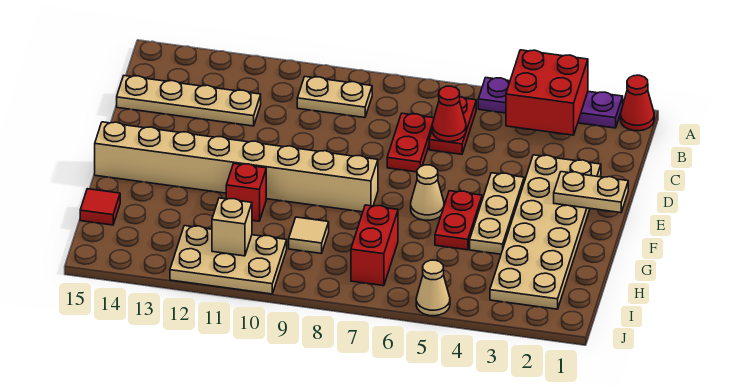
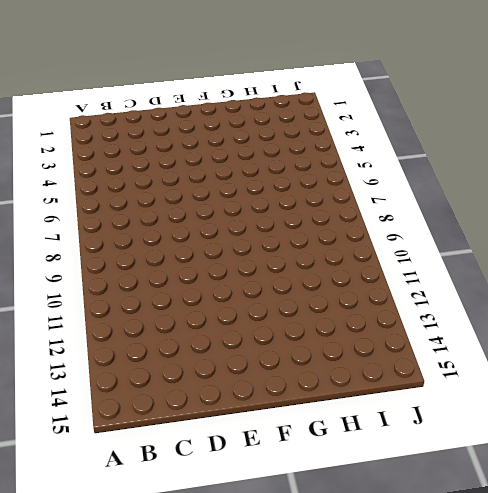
none -> red cone A1 level 1
none -> purple plate A2:A5 level 1
none -> red plate B6:C6 level 1

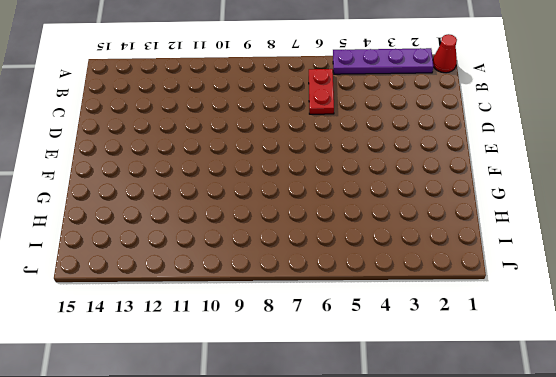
none -> tan plate B9:B10 level 1
none -> red plate C7:D7 level 1
none -> tan plate C12:C15 level 1

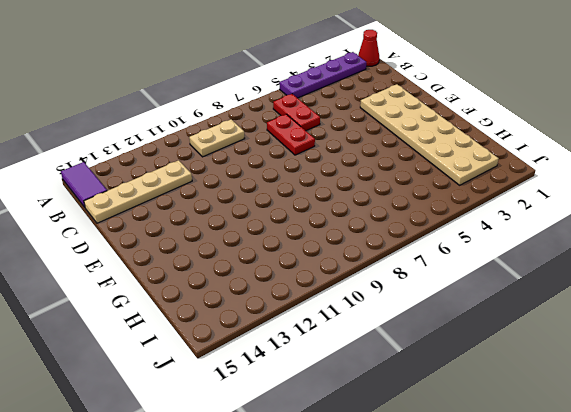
purple tile A15:B15 level 1 -> none
none -> tan plate E4:G4 level 1
none -> red plate F5:G5 level 1
none -> tan cone F6 level 1

